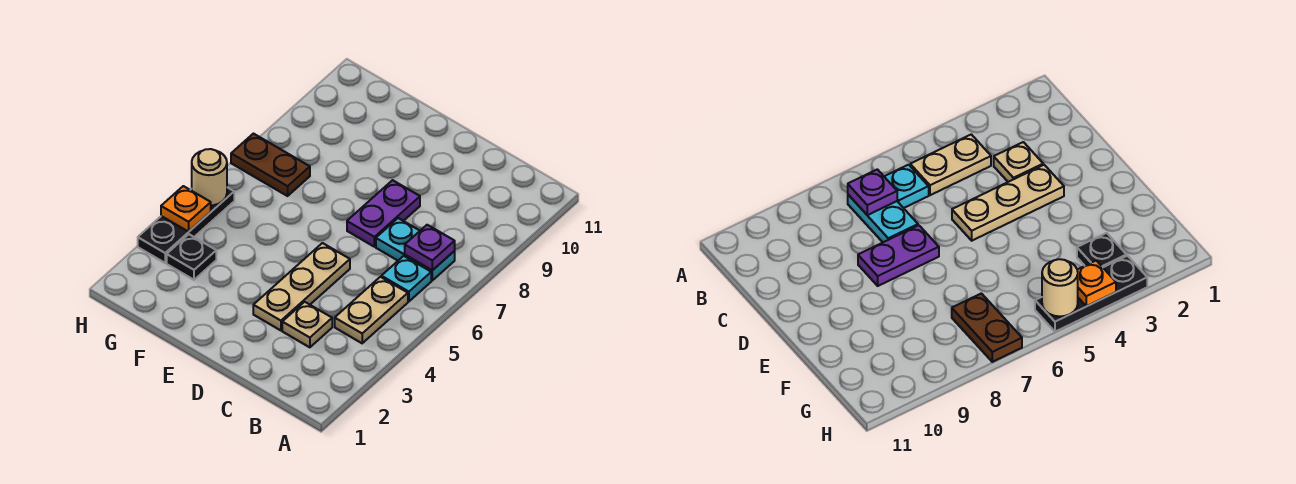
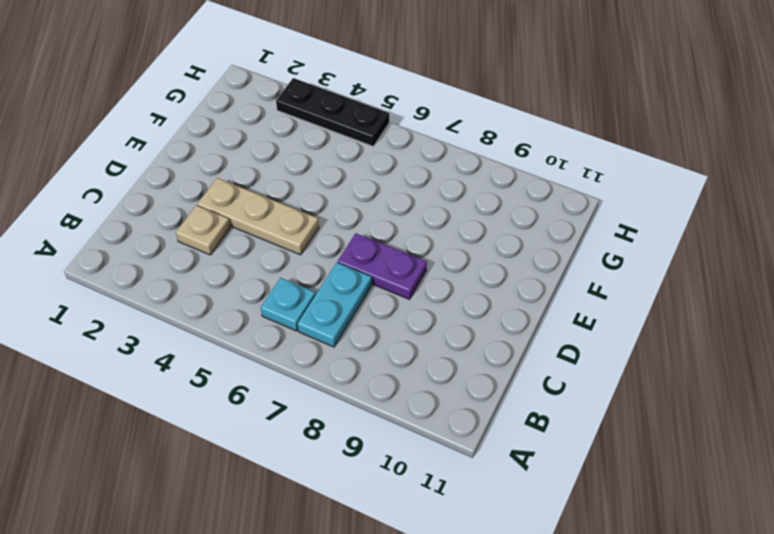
none -> tan plate B4:B5 level 1
none -> black plate G3 level 1
none -> brown plate G7:H7 level 1

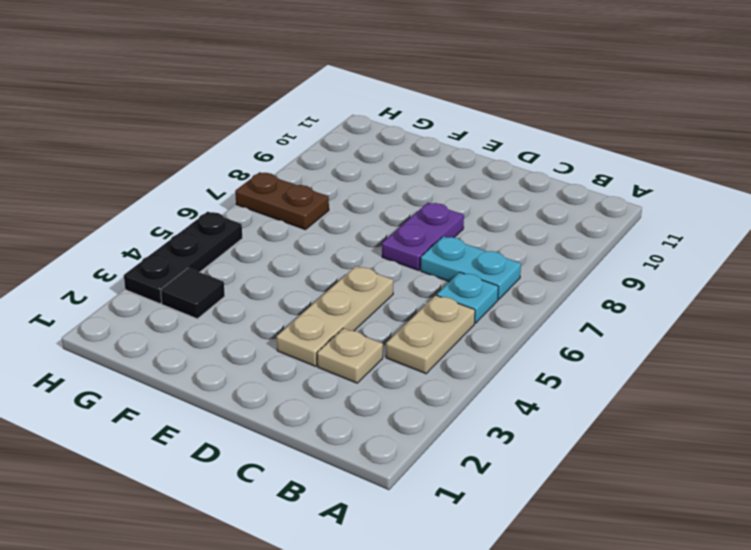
black tile G3 level 1 -> black plate G3 level 1
none -> purple plate B7 level 2
none -> orange plate H4 level 2
none -> tan round brick H5 level 2

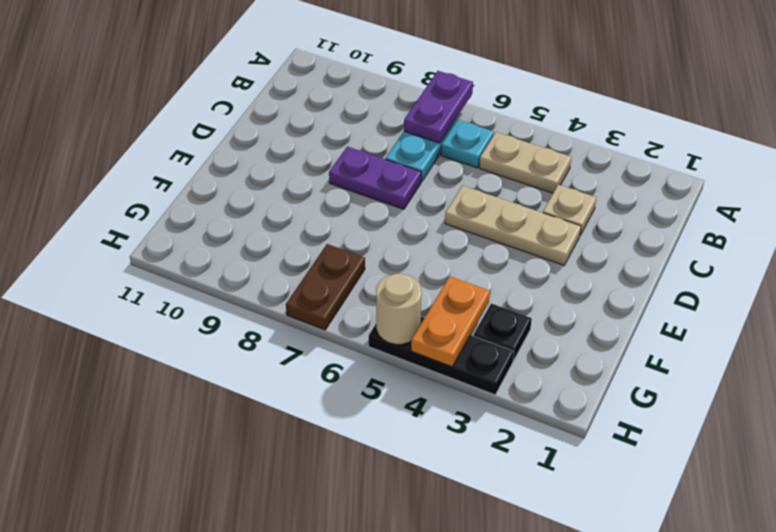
purple plate A7:B7 level 2 -> purple plate B7 level 2
orange plate G4:H4 level 2 -> orange plate H4 level 2

